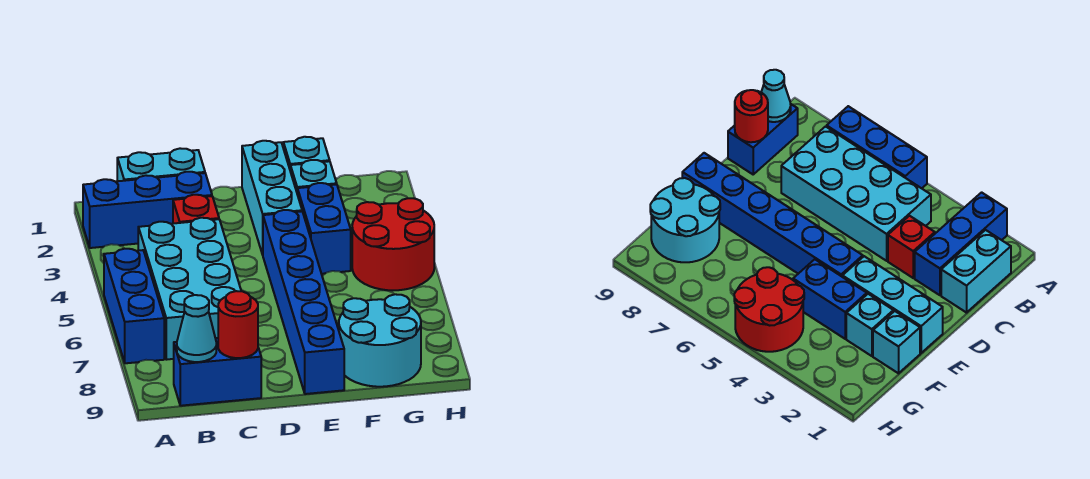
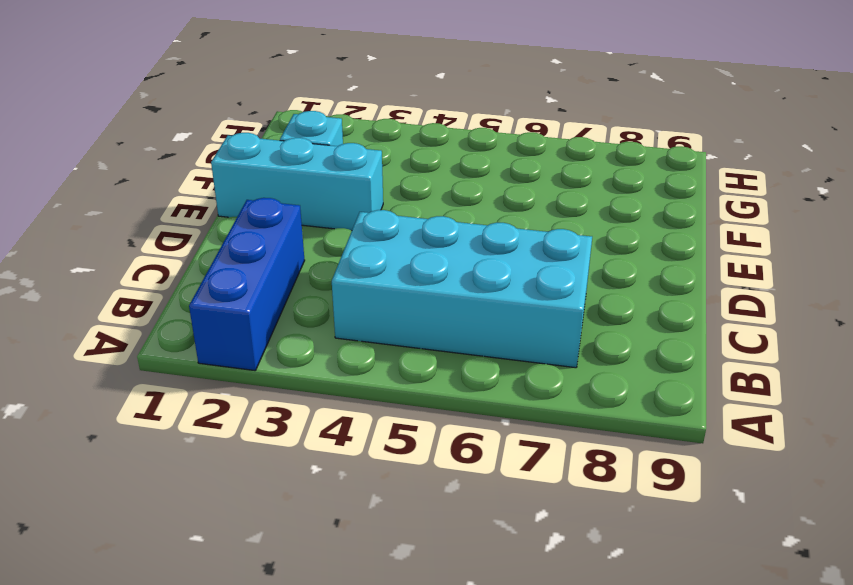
none -> blue brick A5:A7 level 1
none -> cyan brick B1:C1 level 1
none -> blue brick B9:C9 level 1

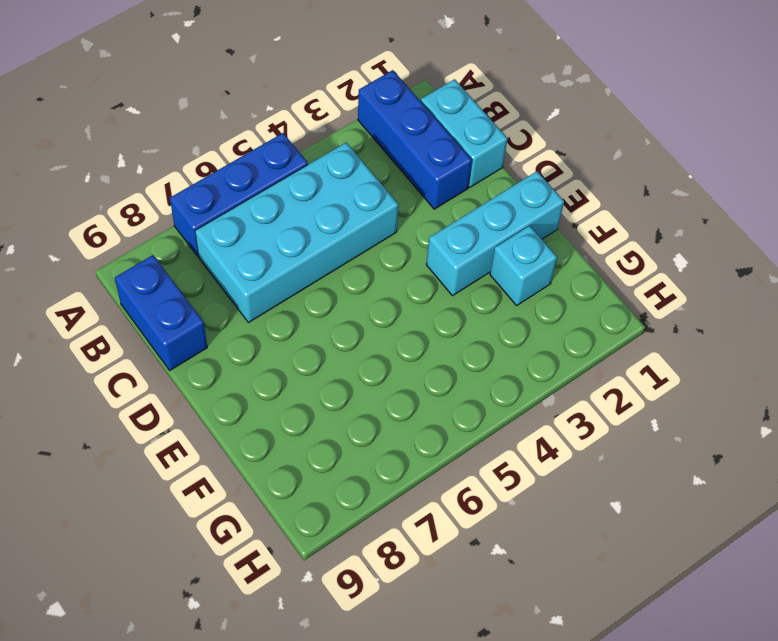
none -> red brick C3 level 1
none -> blue brick E4:E9 level 1
none -> cyan brick F1 level 1

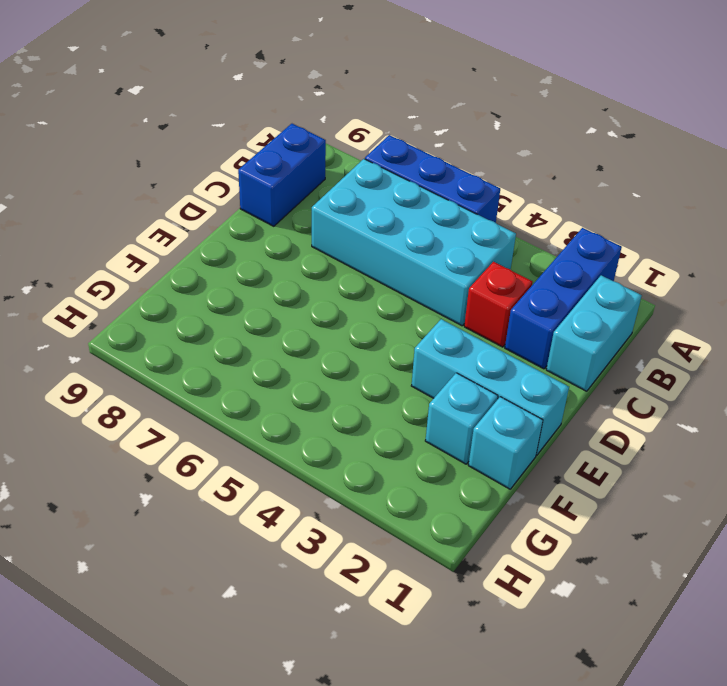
none -> blue brick E4:E9 level 1
none -> blue brick F3:F4 level 1
none -> cyan round brick F8:G9 level 1

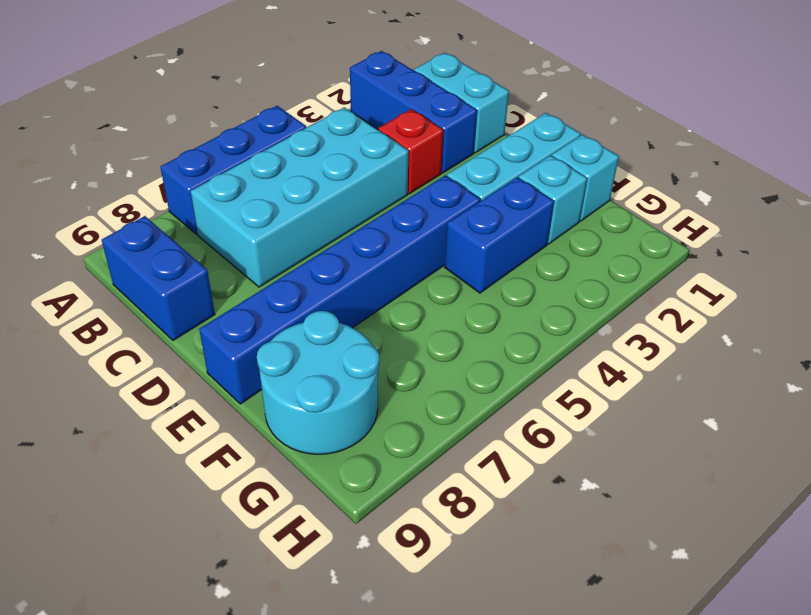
none -> red round brick G4:H5 level 1
none -> cyan cone B9 level 2
none -> red round brick C9 level 2

